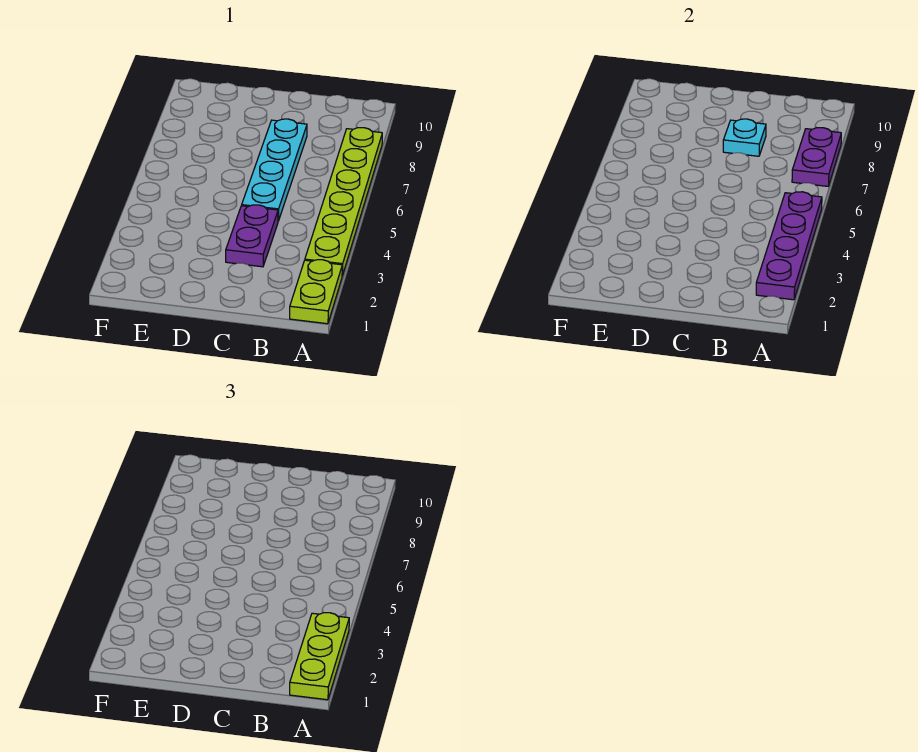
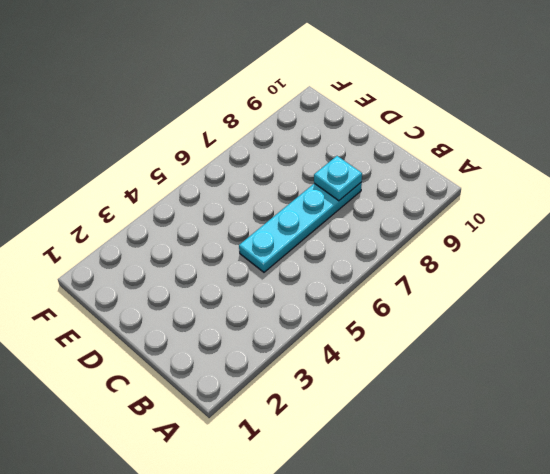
none -> lime plate A1:A2 level 1
none -> lime plate A3:A8 level 1

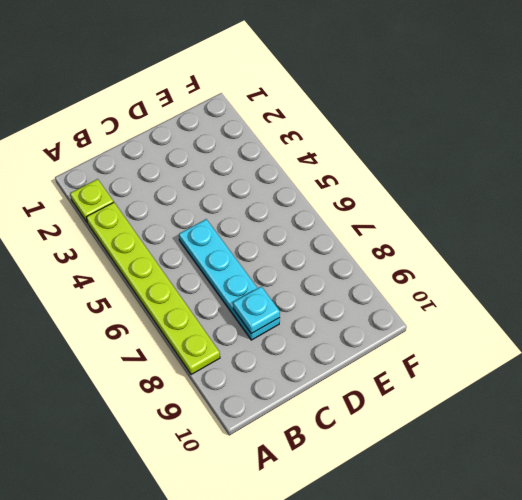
lime plate A2 level 1 -> lime plate A1:A2 level 1
none -> purple plate C3:C4 level 1
none -> purple plate A2:A5 level 2

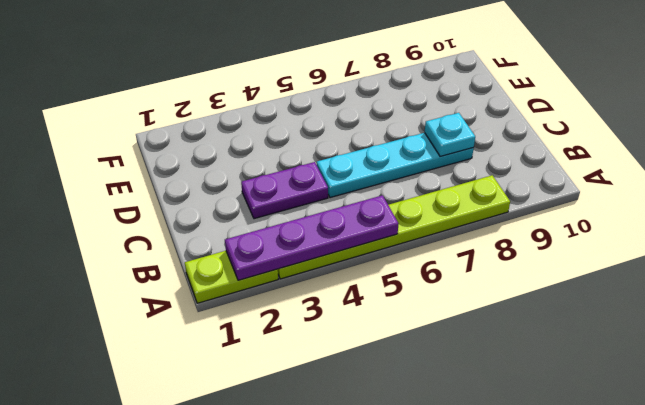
none -> purple plate A7:A8 level 2
none -> lime plate A1:A3 level 3

